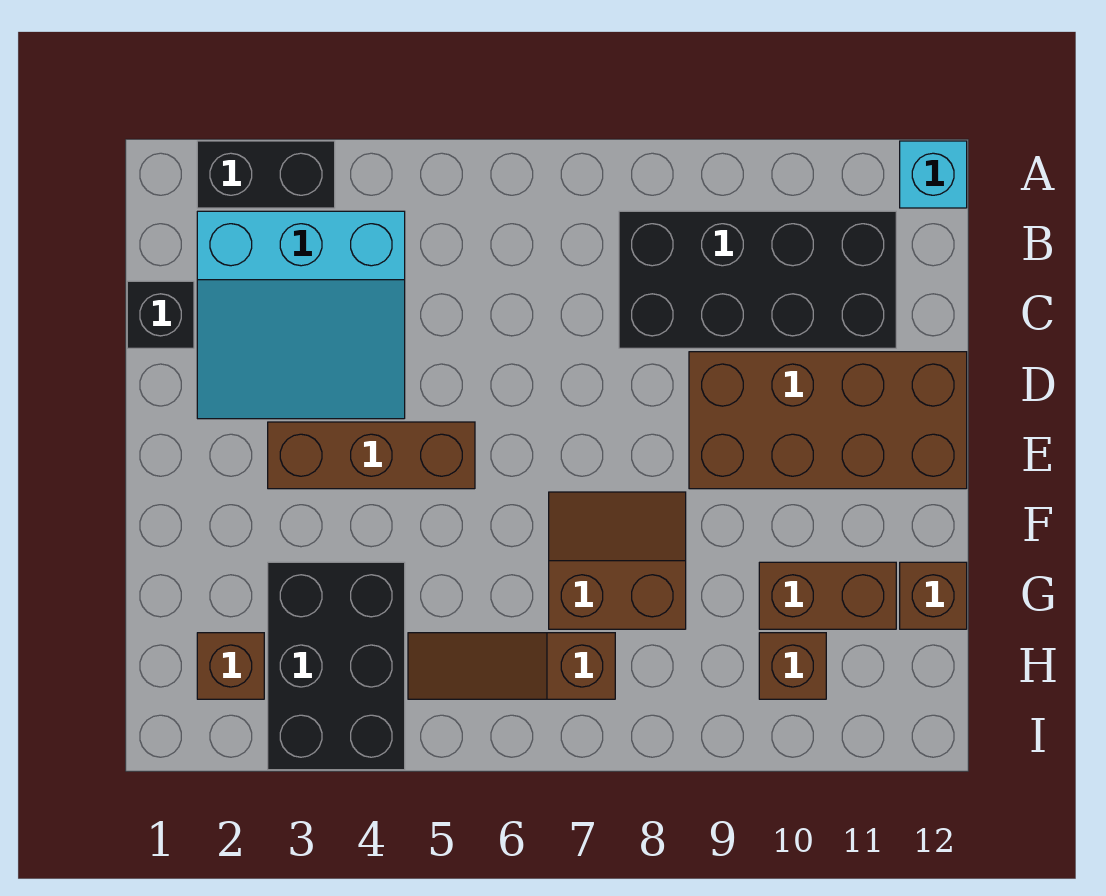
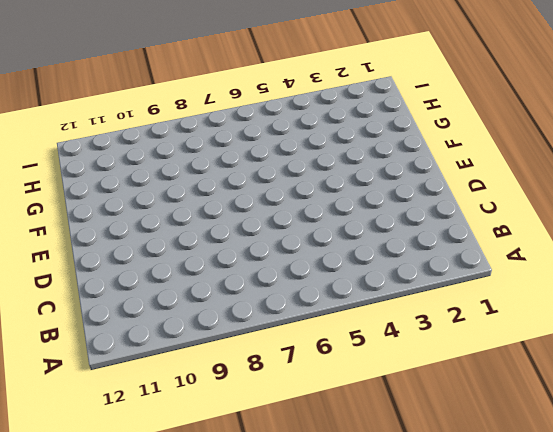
none -> black brick A2:A3 level 1
none -> cyan brick A12 level 1
none -> cyan slope B2:D4 level 1 top B

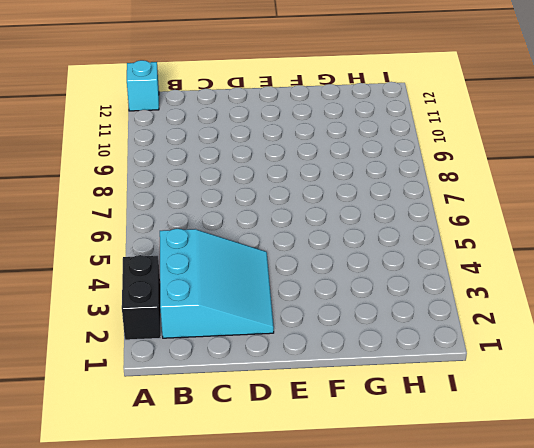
none -> black brick B8:C11 level 1
none -> black brick C1 level 1
none -> brown brick D9:E12 level 1

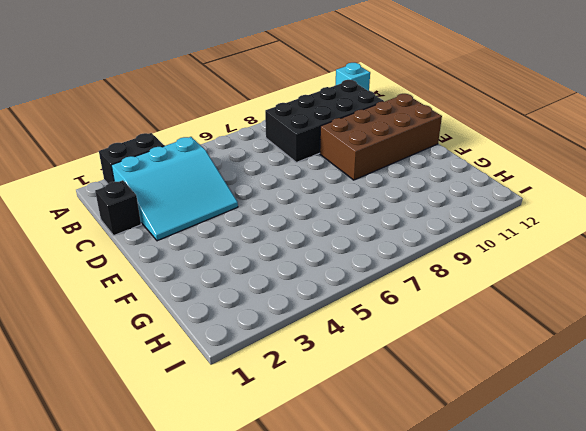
none -> brown brick E3:E5 level 1
none -> brown slope F7:G8 level 1 top G
none -> black brick G3:I4 level 1

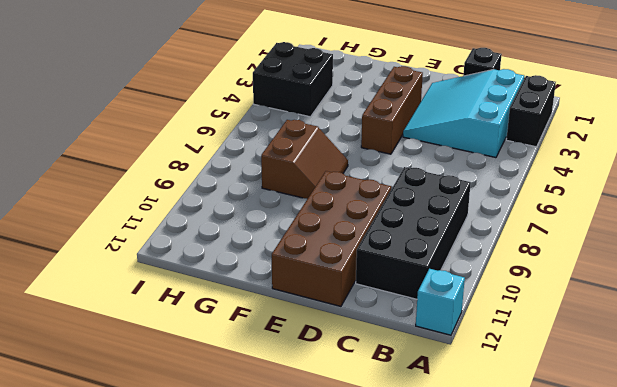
black brick H3:I4 level 1 -> black brick G3:I4 level 1
none -> brown brick G10:G11 level 1
none -> brown brick G12 level 1
none -> brown brick H2 level 1

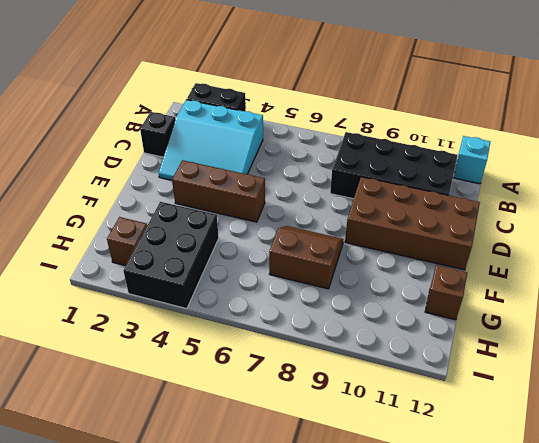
none -> brown brick G10:G11 level 1
none -> brown slope H5:H7 level 1 top 7
none -> brown brick H10 level 1

